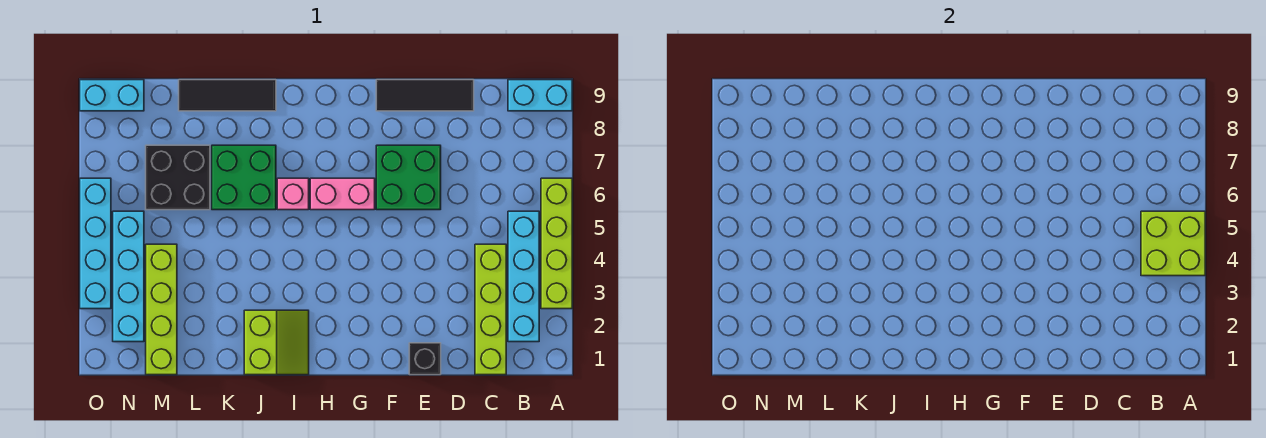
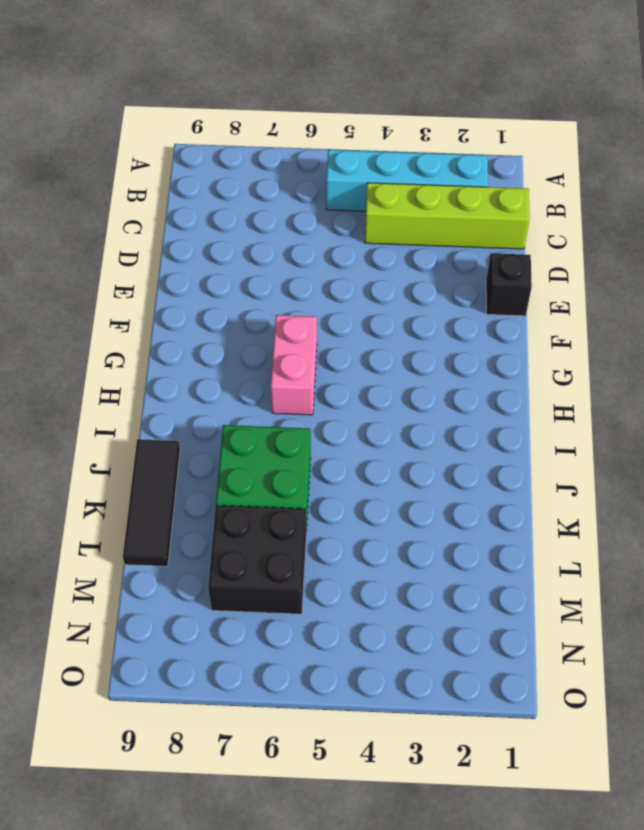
none -> lime brick A3:A6 level 1
none -> cyan brick A9:B9 level 1
none -> black tile D9:F9 level 1

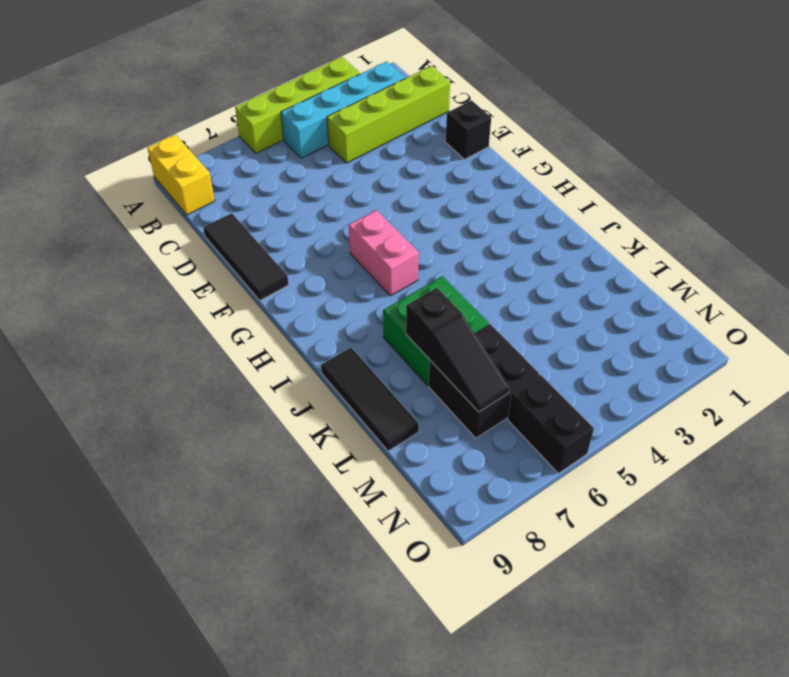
yellow brick A9:B9 level 1 -> cyan brick A9:B9 level 1
black slope K7:M7 level 2 top K -> none
black brick N6:O6 level 1 -> cyan brick O3:O6 level 1
none -> green brick E6:F7 level 1
none -> lime slope I1:J2 level 1 top J
none -> pink brick I6 level 1

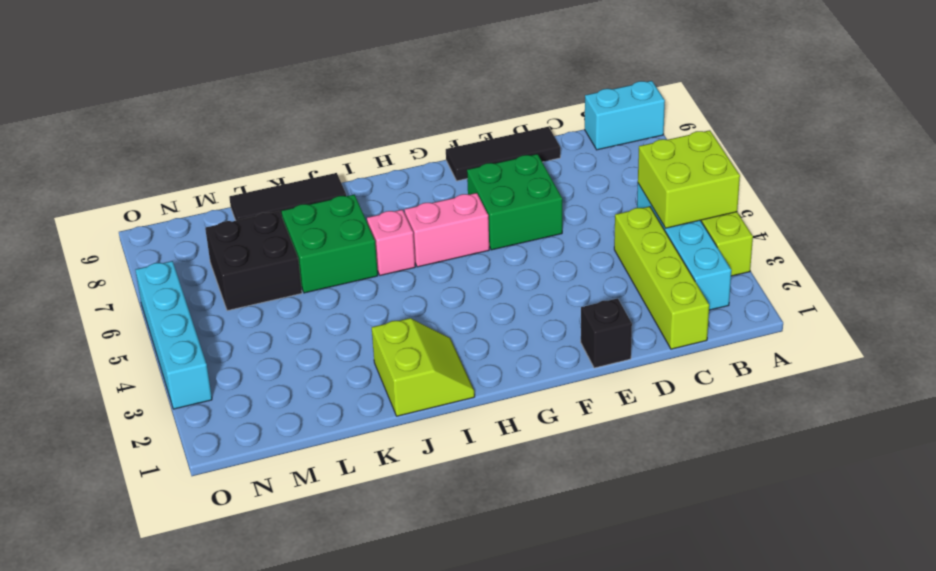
none -> lime brick M1:M4 level 1
none -> cyan brick N2:N5 level 1
none -> cyan brick N9:O9 level 1

